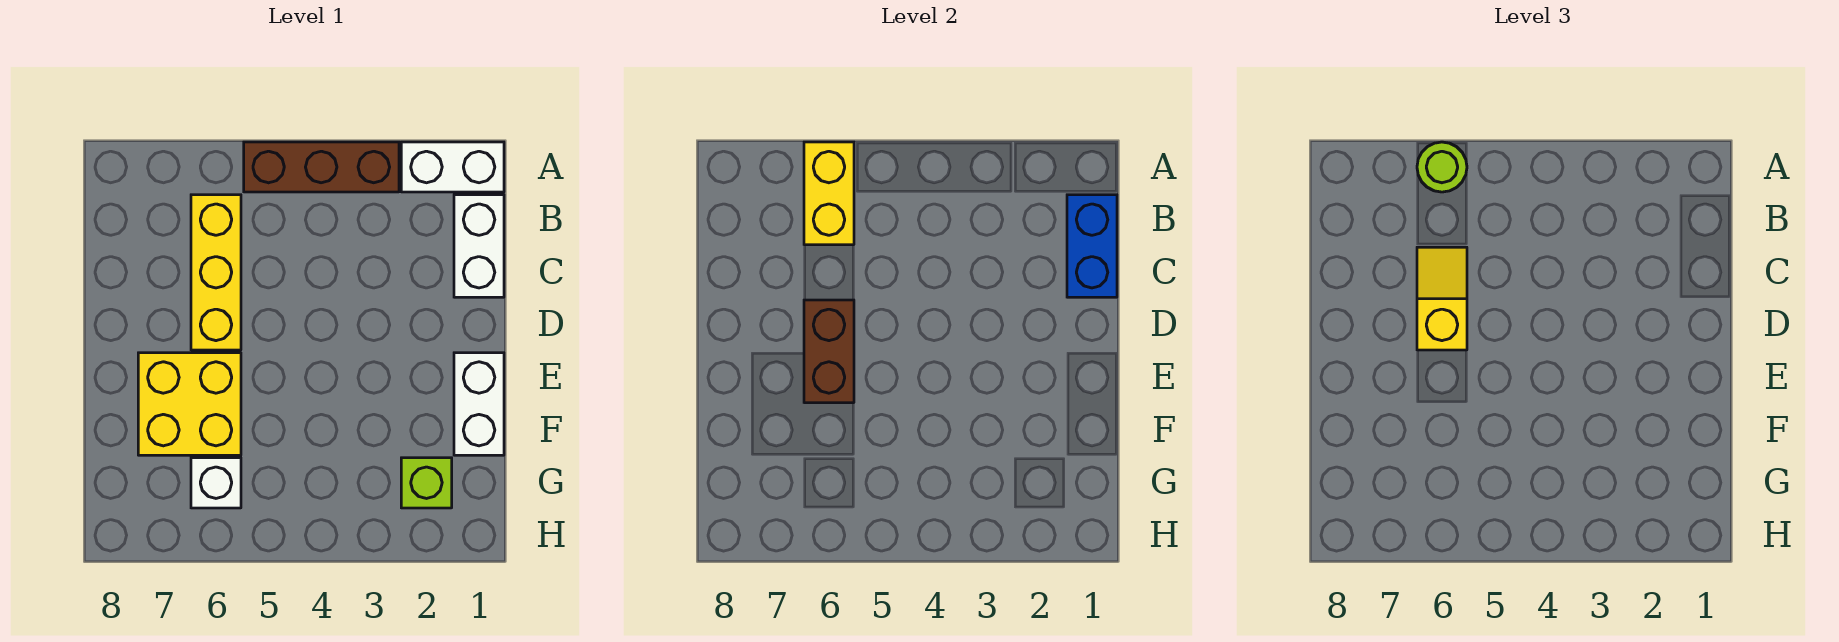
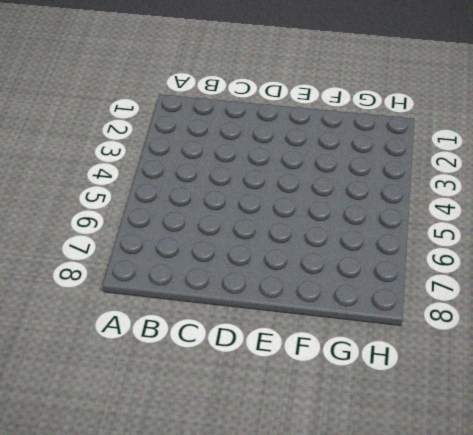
none -> white brick A1:A2 level 1
none -> brown brick A3:A5 level 1
none -> white brick B1:C1 level 1

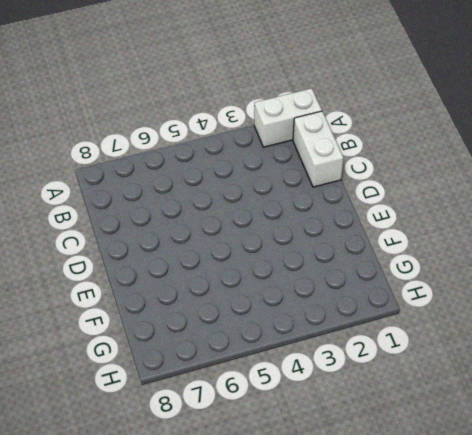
none -> brown brick A3:A5 level 1
none -> yellow brick B6:D6 level 1
none -> white brick E1:F1 level 1

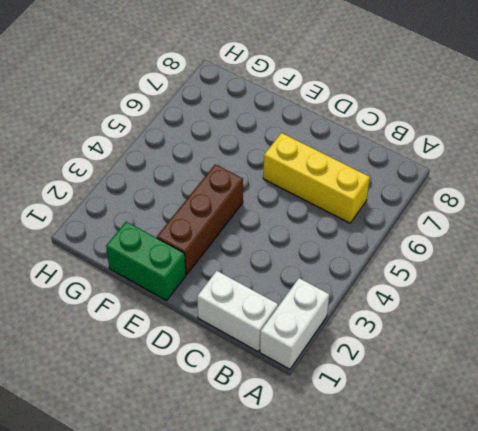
green brick E1:F1 level 1 -> white brick E1:F1 level 1
brown brick E2:E4 level 1 -> brown brick A3:A5 level 1
none -> yellow brick E6:F7 level 1
none -> lime brick G2 level 1
none -> white brick G6 level 1

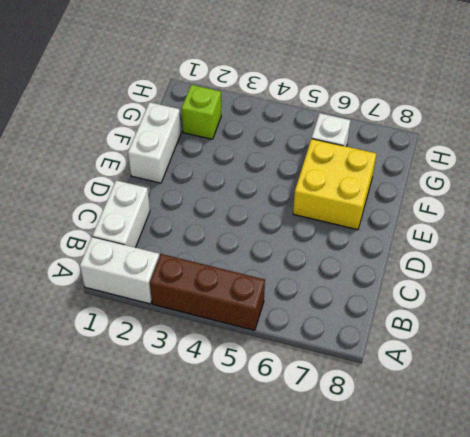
none -> yellow brick B6:D6 level 1
none -> yellow brick A6:B6 level 2
none -> blue brick B1:C1 level 2

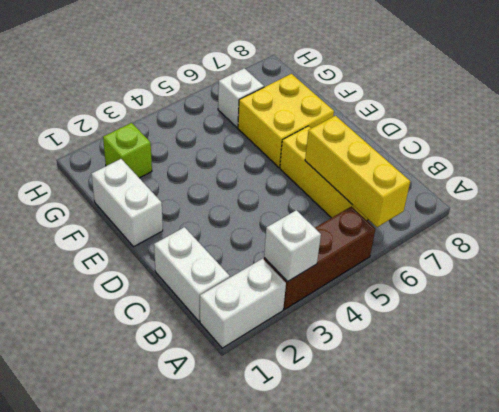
white brick A3 level 2 -> none
yellow brick A6:C6 level 2 -> yellow brick A6:B6 level 2
none -> blue brick B1:C1 level 2
none -> brown brick D6:E6 level 2
none -> lime round brick A6 level 3

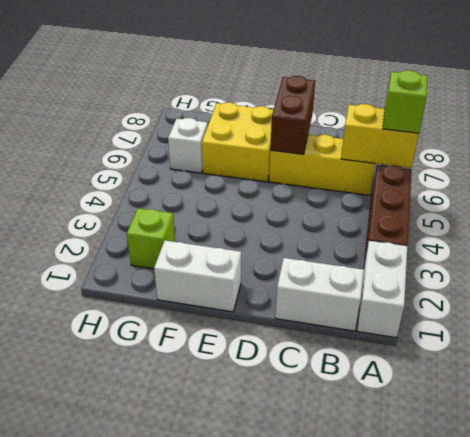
lime brick A6 level 3 -> lime round brick A6 level 3
brown brick D6:D7 level 2 -> brown brick D6:E6 level 2
none -> blue brick B1:C1 level 2
none -> yellow slope C6:D6 level 3 top D

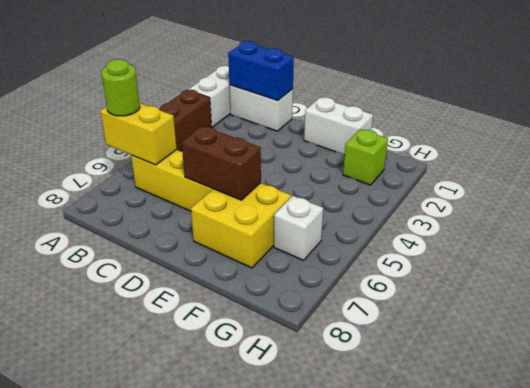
none -> yellow slope C6:D6 level 3 top D

